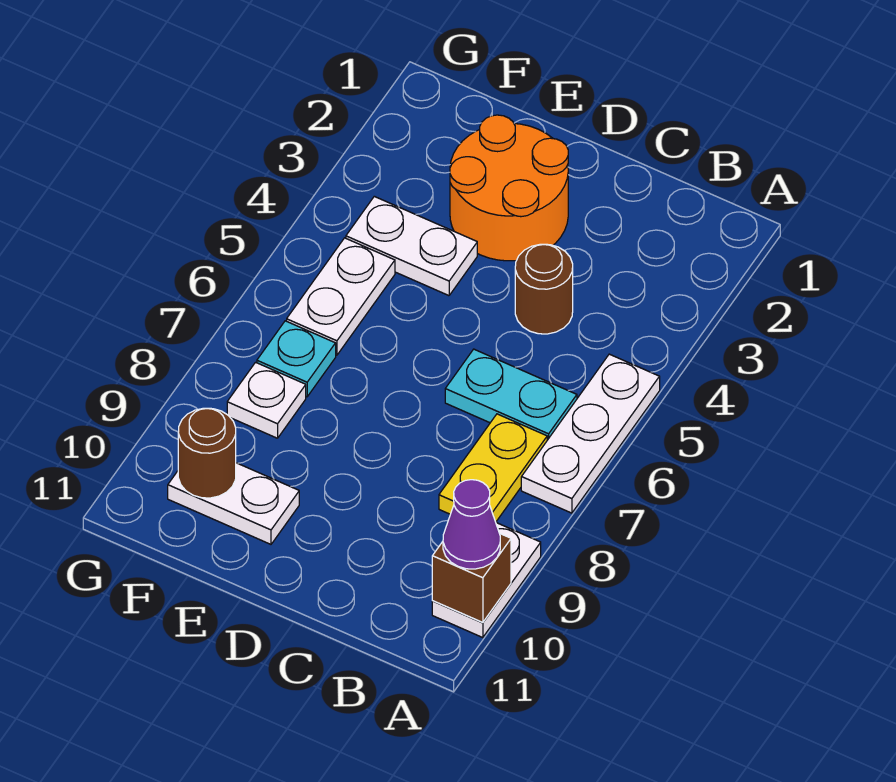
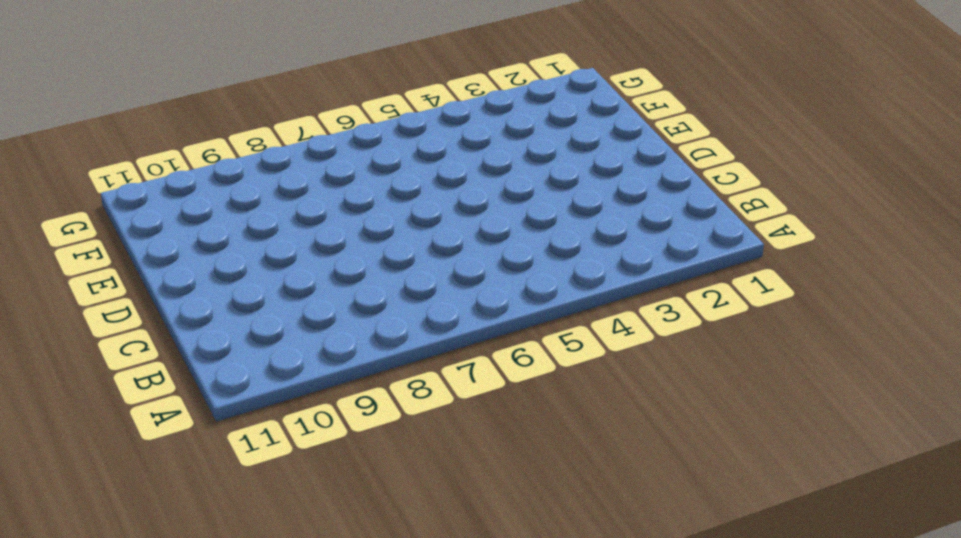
none -> white plate A5:A7 level 1
none -> white plate A9:A10 level 1
none -> cyan plate B6:C6 level 1

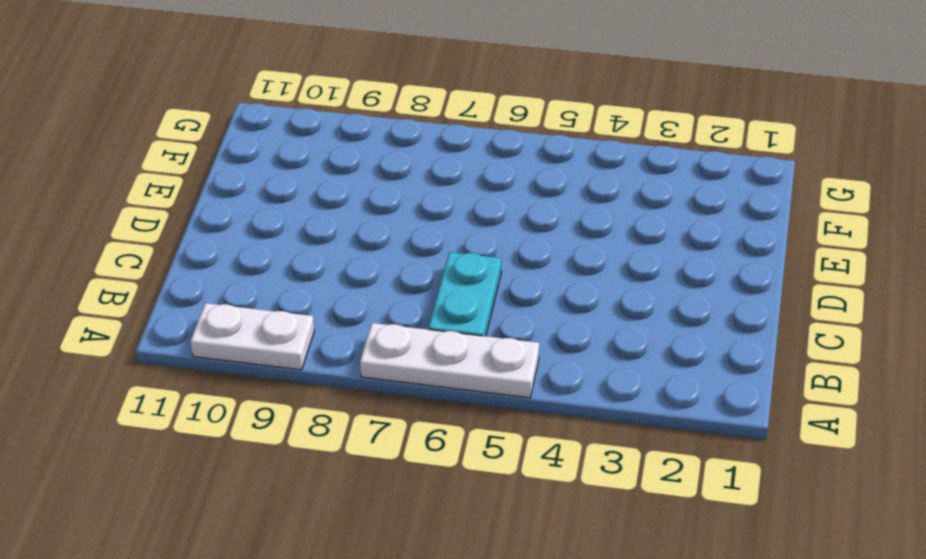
none -> yellow plate B7:B8 level 1
none -> brown round brick C4 level 1
none -> orange round brick D2:E3 level 1

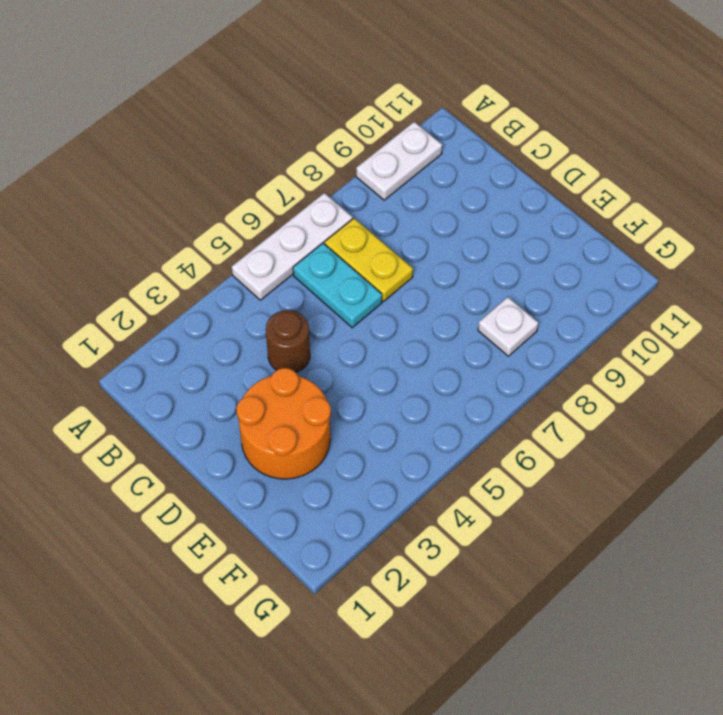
yellow plate B7:C7 level 1 -> yellow plate B7:B8 level 1
none -> white plate E4:F4 level 1
none -> white plate E10:F10 level 1
none -> white plate F5:F6 level 1

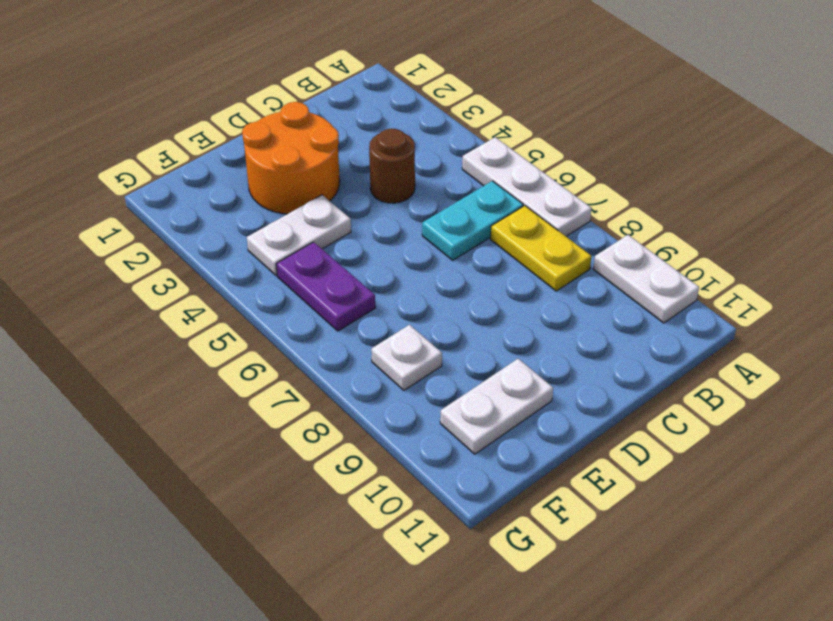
purple plate F5:F6 level 1 -> white plate F5:F6 level 1
none -> cyan plate F7 level 1
none -> brown brick A10 level 2
none -> brown round brick F10 level 2

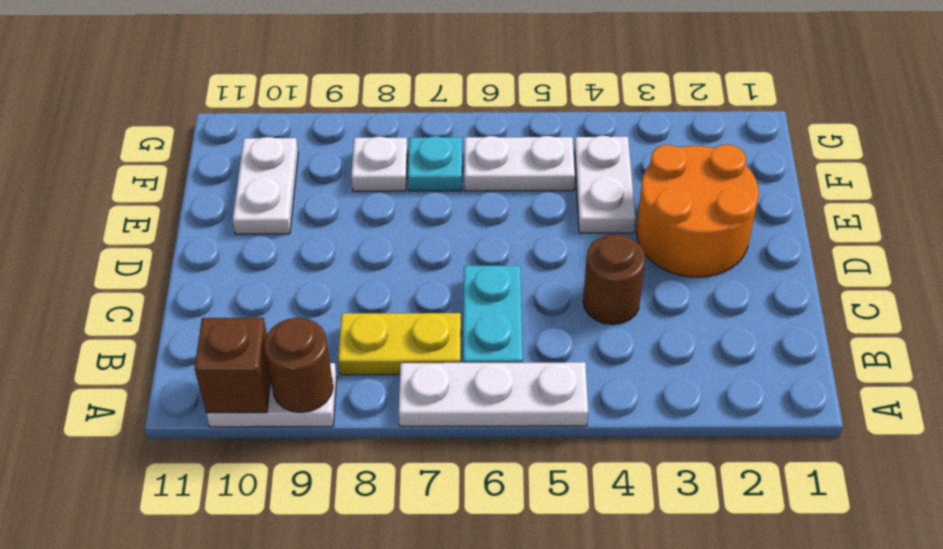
brown round brick A9 level 2 -> brown round brick F10 level 2
none -> purple cone A10 level 3

